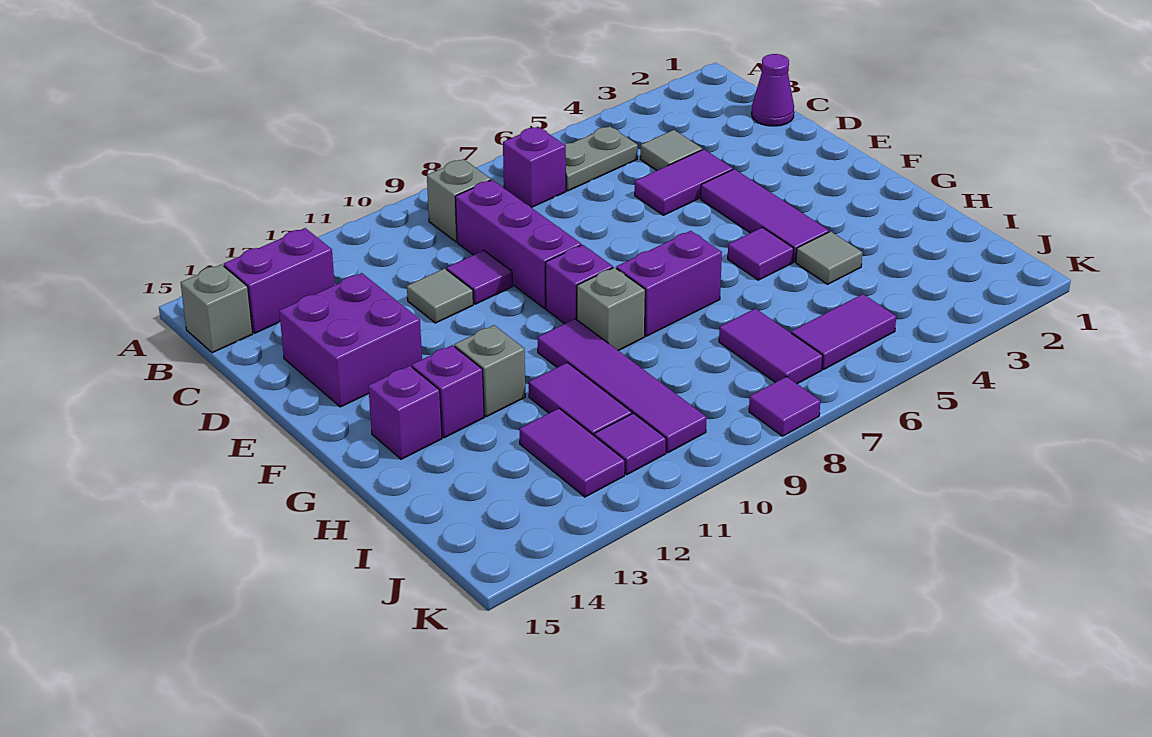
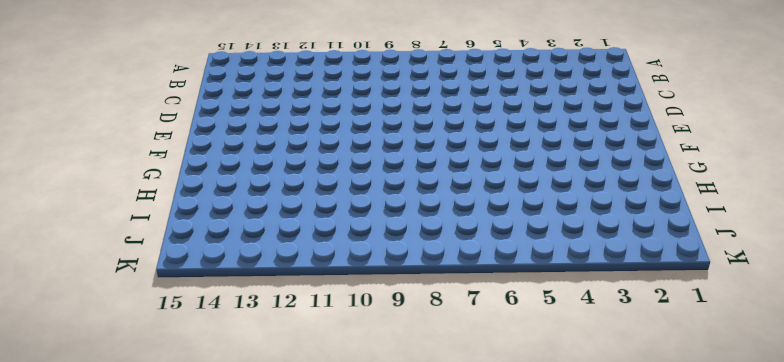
none -> grey plate B5:B6 level 1
none -> purple brick B7 level 1
none -> grey brick B9 level 1

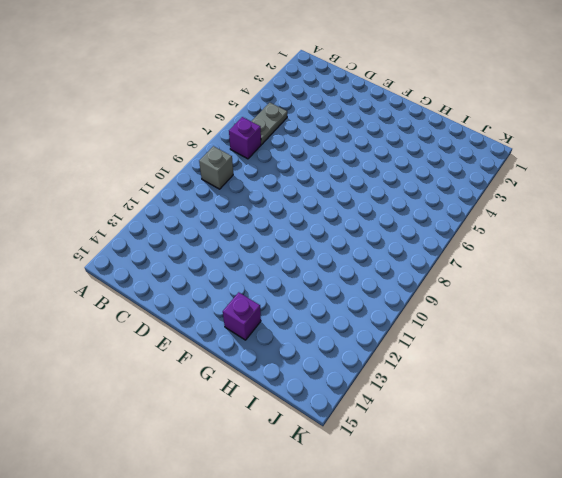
none -> purple brick B13:B14 level 1
none -> grey brick B15 level 1
none -> purple cone C1 level 1

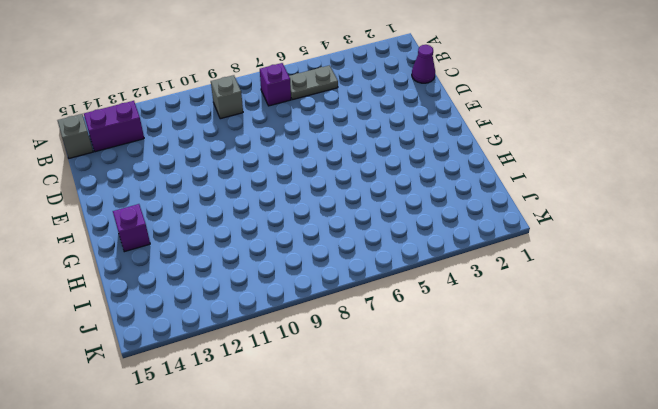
none -> grey tile C4 level 1
none -> purple brick C9:E9 level 1
none -> purple tile D4:D5 level 1

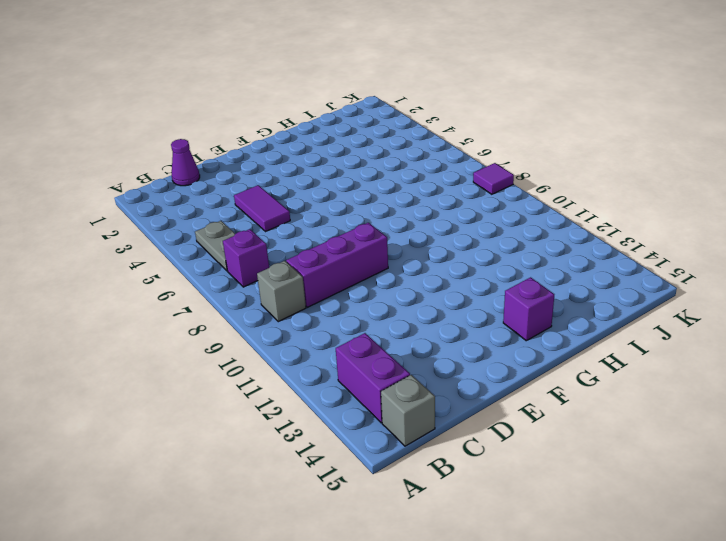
none -> grey tile C4 level 1
none -> purple tile D10 level 1
none -> grey tile D11 level 1

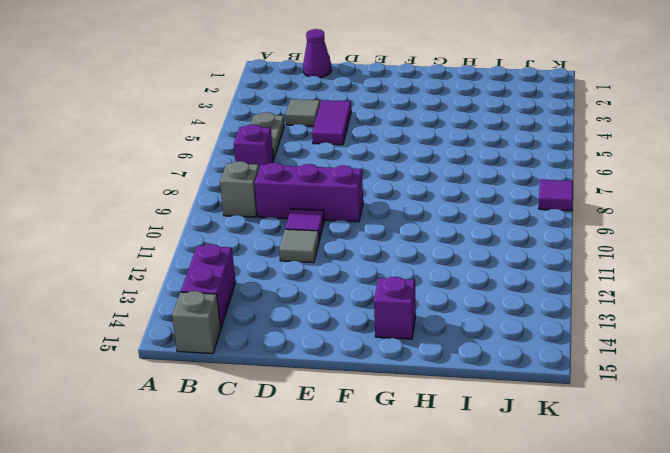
none -> purple brick D13:E14 level 1
none -> purple tile E4:G4 level 1
none -> purple brick F9 level 1

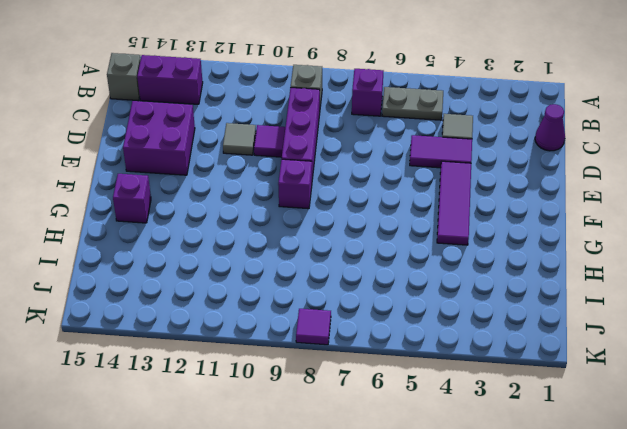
none -> purple tile G5 level 1
none -> purple brick G7:G8 level 1
none -> grey brick G9 level 1

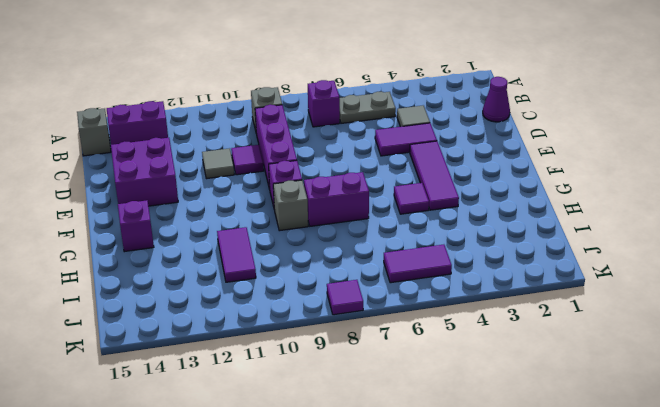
none -> purple tile G10:J10 level 1
none -> grey brick G12 level 1
none -> purple brick G13 level 1

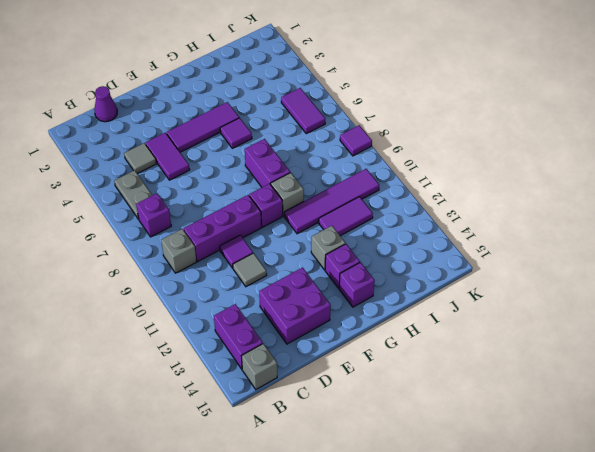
none -> grey tile H4 level 1
none -> purple tile I7:J7 level 1
none -> purple tile I12:J12 level 1

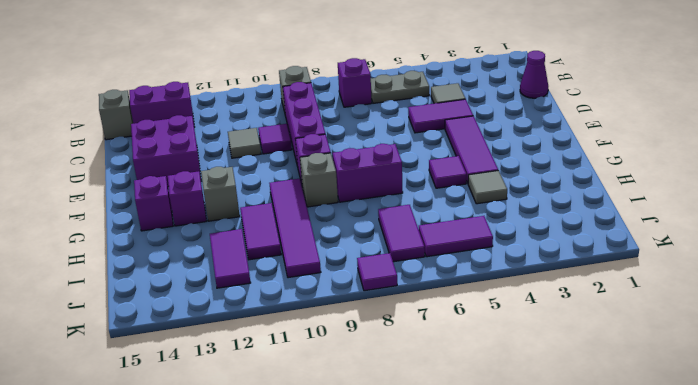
none -> purple tile J11 level 1

